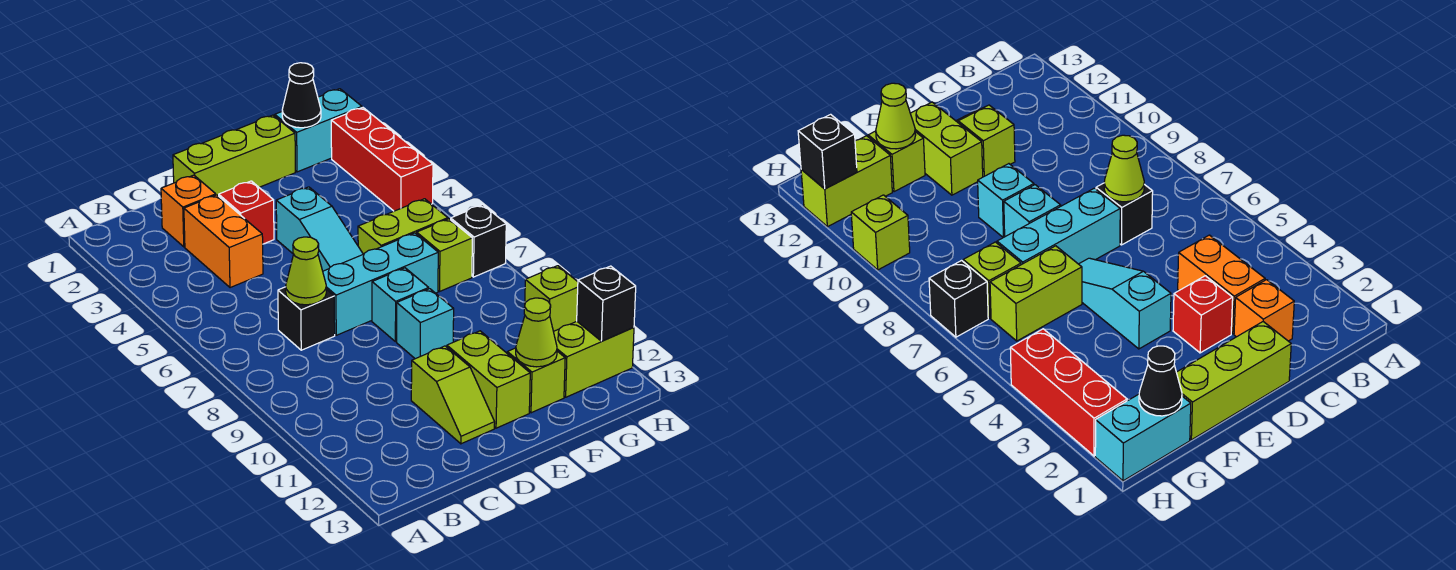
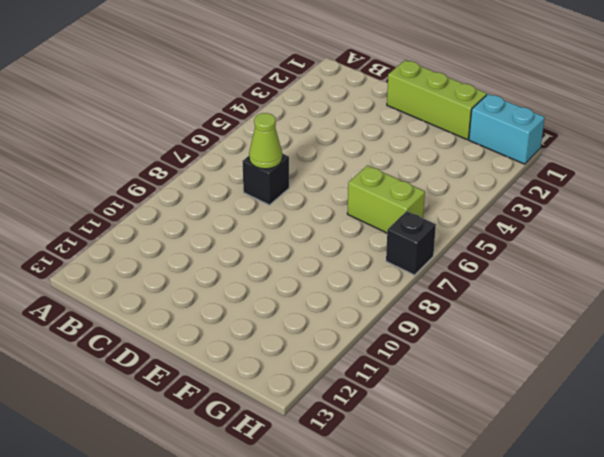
none -> orange brick C2 level 1
none -> orange brick C3:C4 level 1
none -> red brick D3 level 1

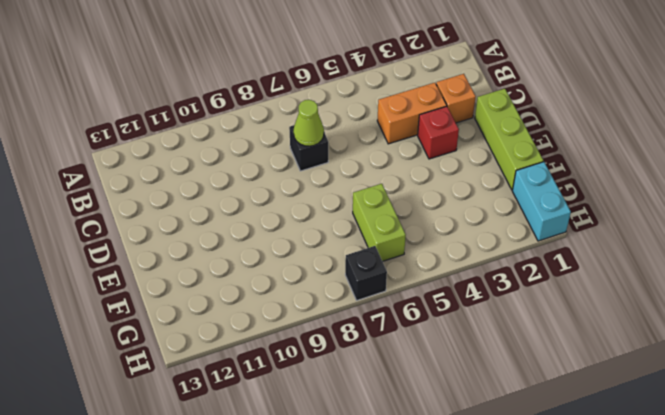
none -> cyan brick D7:F7 level 1
none -> lime slope D11:D12 level 1 top 11
none -> cyan slope E4:E6 level 1 top 4

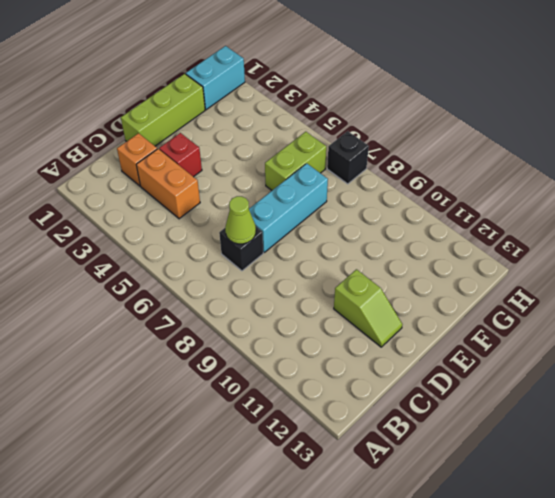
none -> cyan slope E4:E6 level 1 top 4
none -> cyan brick E8 level 1
none -> cyan brick E9 level 1

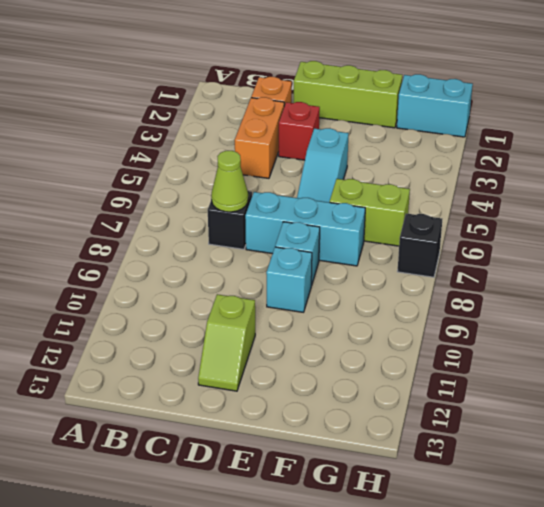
none -> lime brick E11:E12 level 1
none -> lime brick F12 level 1
none -> lime brick G7 level 1

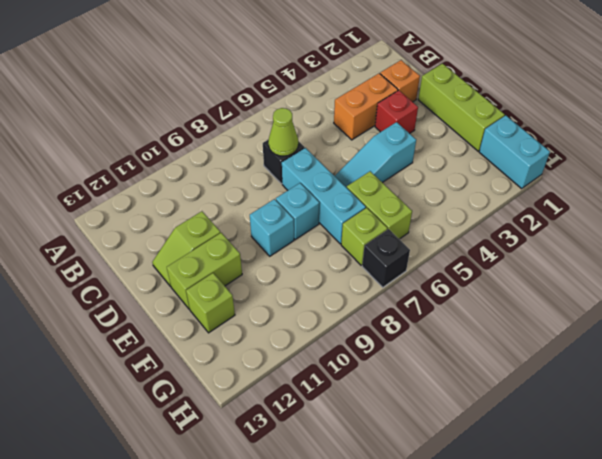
none -> lime brick G12:H12 level 1
none -> red brick H2:H4 level 1
none -> lime brick H10 level 1

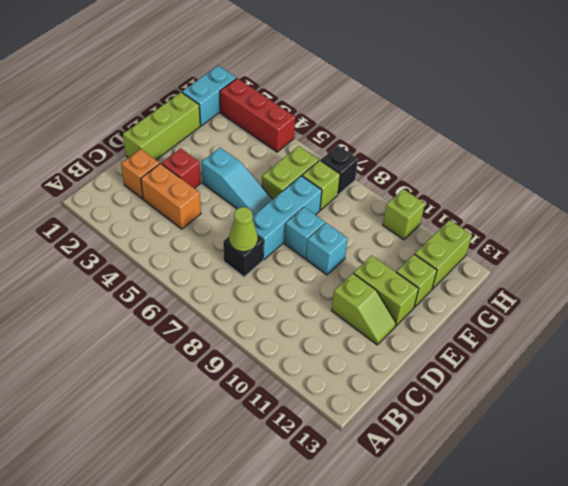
none -> lime cone F12 level 2
none -> black cone G1 level 2
none -> black brick H12 level 2

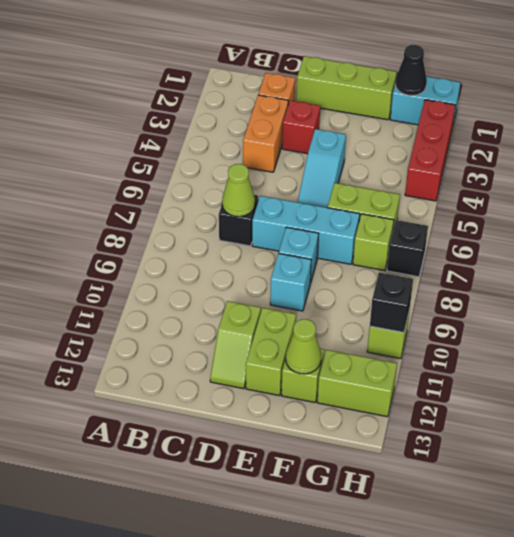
black brick H10 level 2 -> black brick H12 level 2

